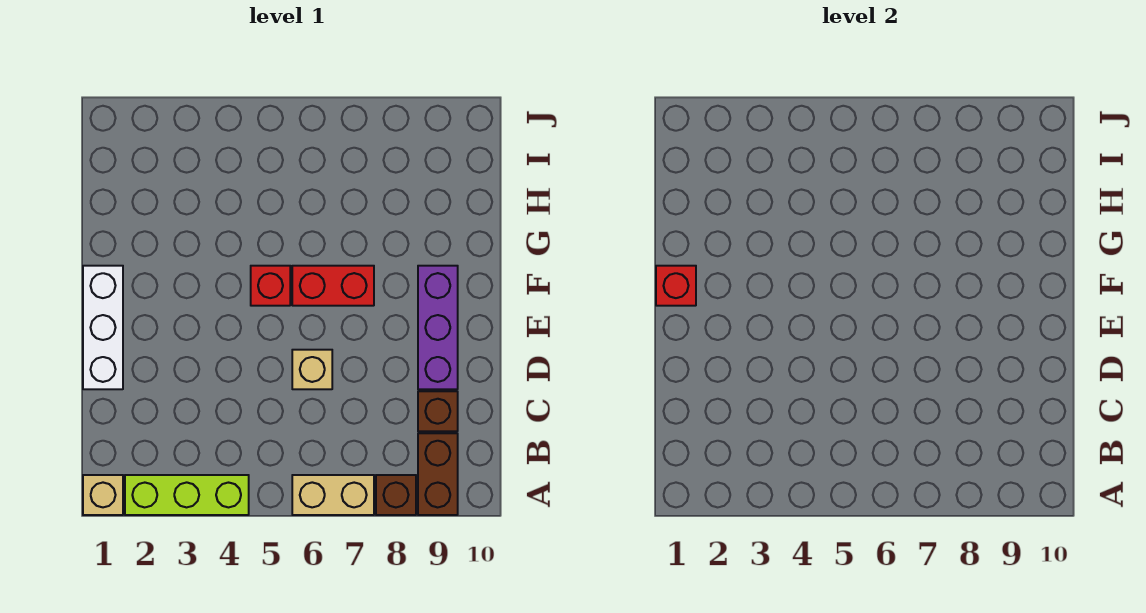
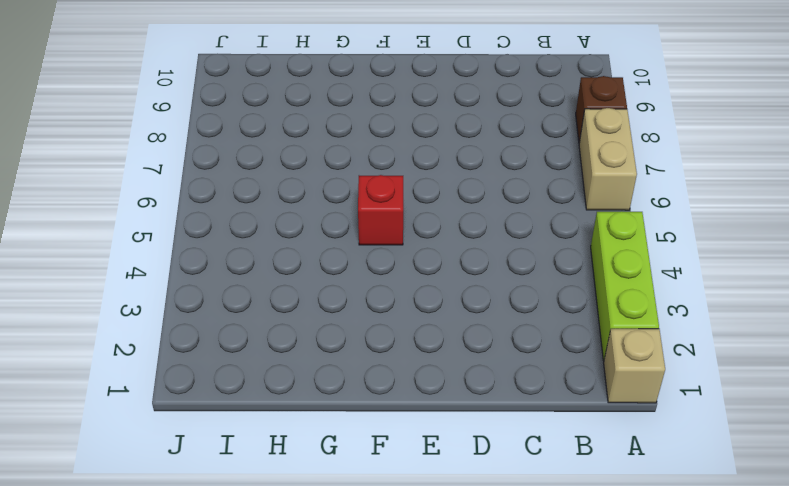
none -> brown brick A9:B9 level 1
none -> brown brick C9 level 1
none -> white brick D1:F1 level 1

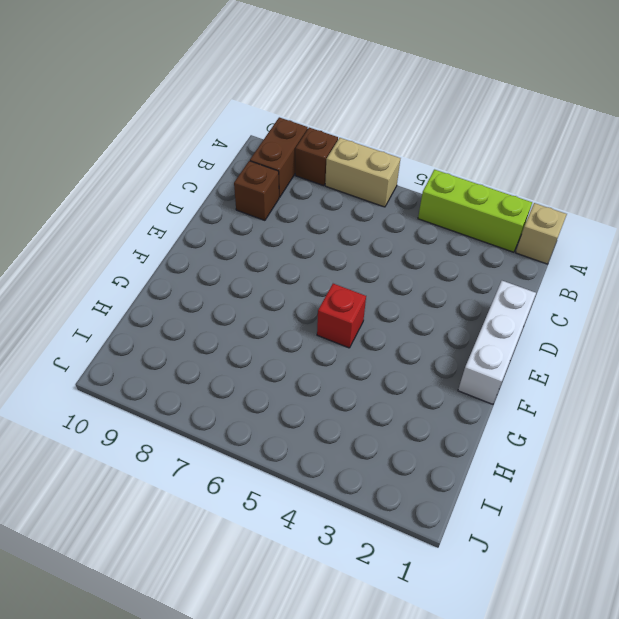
none -> tan brick D6 level 1
none -> purple brick D9:F9 level 1
none -> red brick F6:F7 level 1

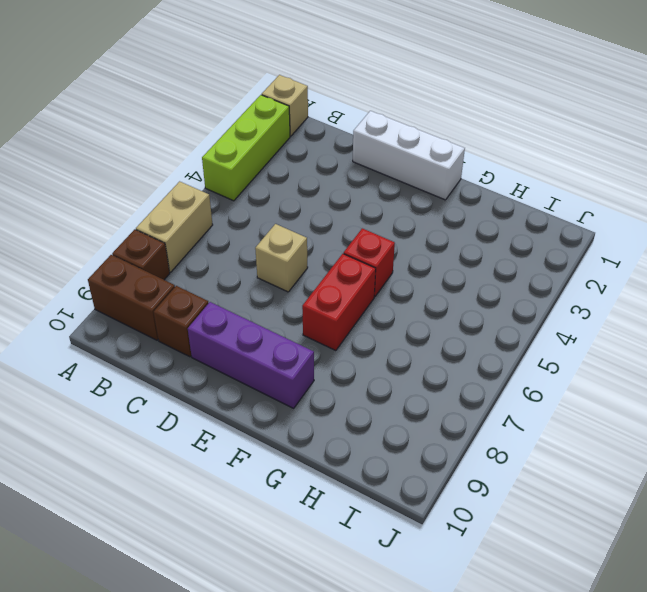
none -> red brick F1 level 2

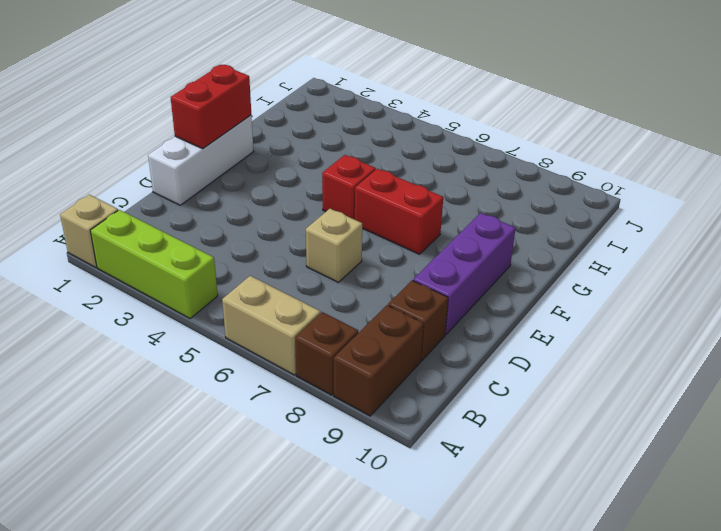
red brick E1:F1 level 2 -> red brick F1 level 2

